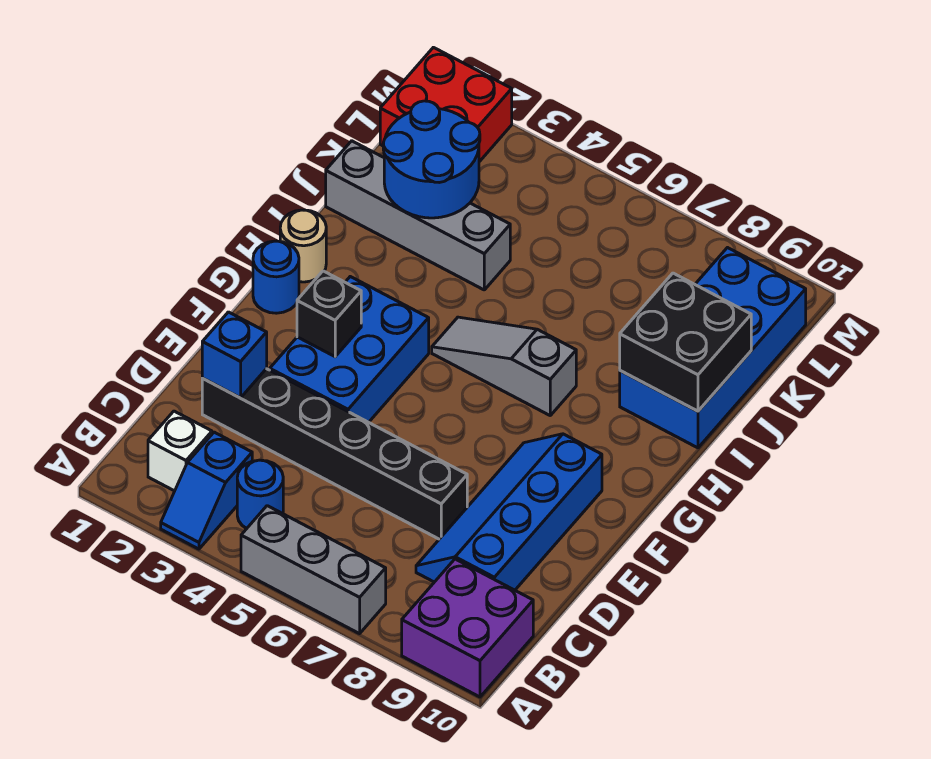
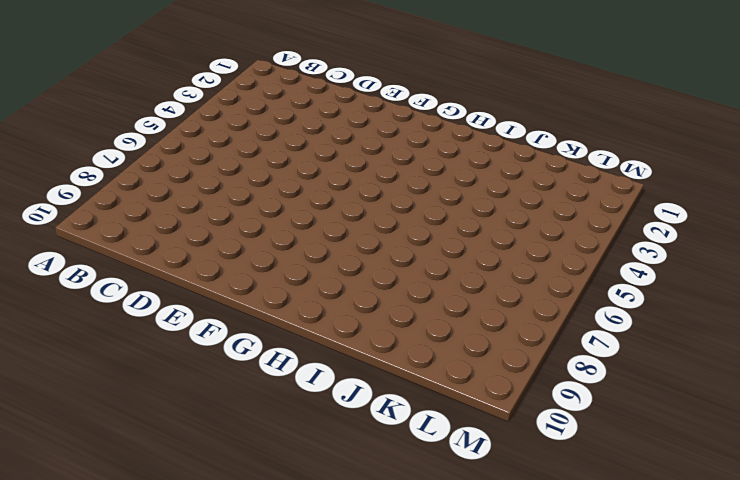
none -> blue slope A3:B3 level 1 top B
none -> grey brick A5:A7 level 1
none -> purple brick A9:B10 level 1

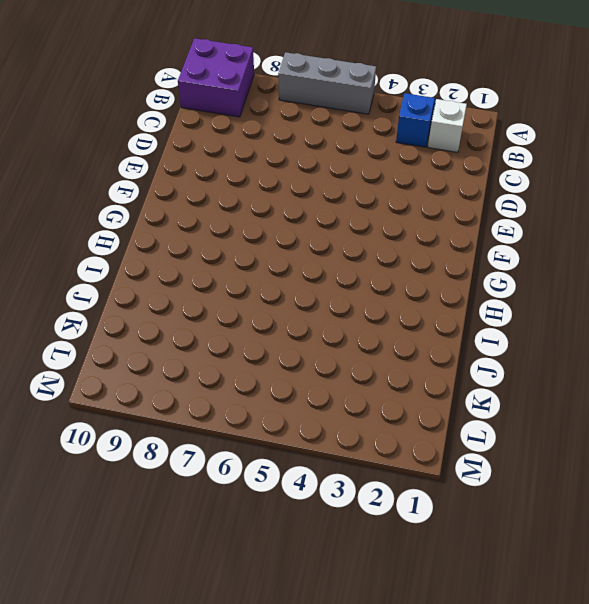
none -> blue round brick B4 level 1
none -> blue slope C8:F9 level 1 top 9
none -> black brick D2:D7 level 1

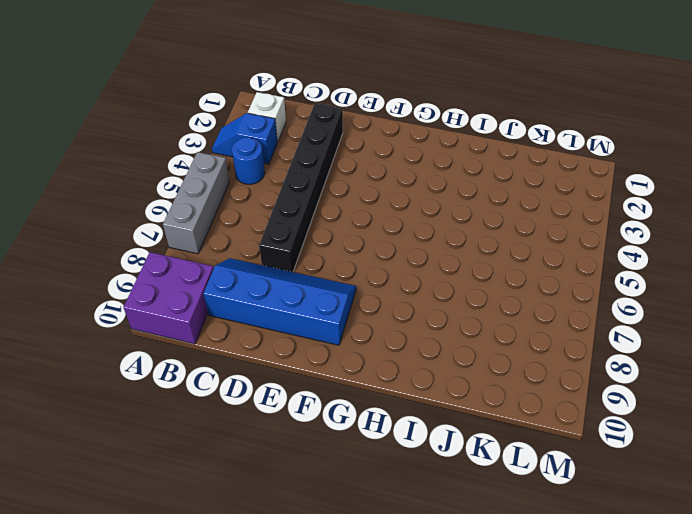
none -> blue brick E3:G4 level 1
none -> blue round brick G1 level 1
none -> tan round brick H1 level 1

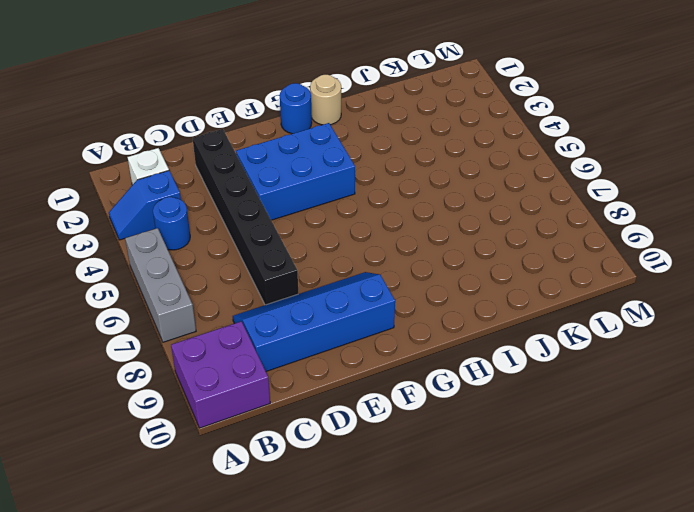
none -> grey slope H5:H7 level 1 top 7
none -> blue brick I9:L10 level 1
none -> grey brick J1:J4 level 1

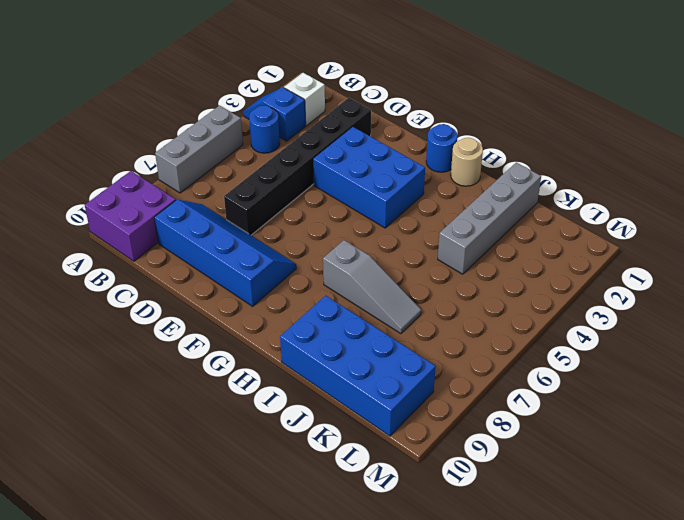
grey slope H7:J7 level 1 top H -> grey slope H5:H7 level 1 top 7
none -> red brick L1:M2 level 1
none -> blue brick D2 level 2
none -> black brick F3 level 2

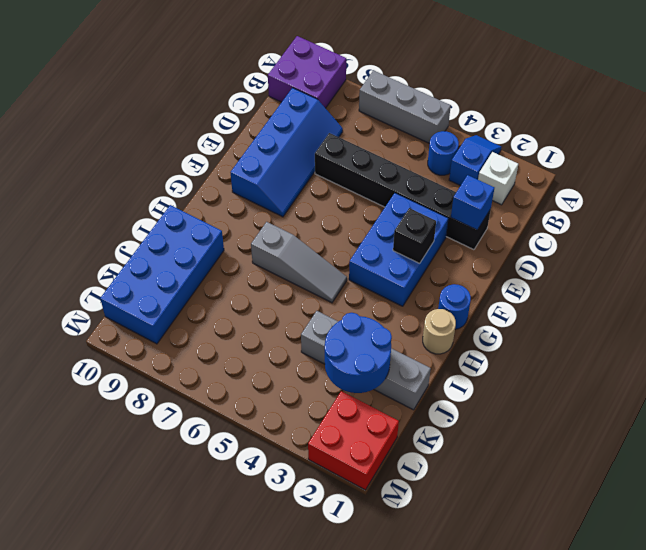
none -> black brick I9:J10 level 2

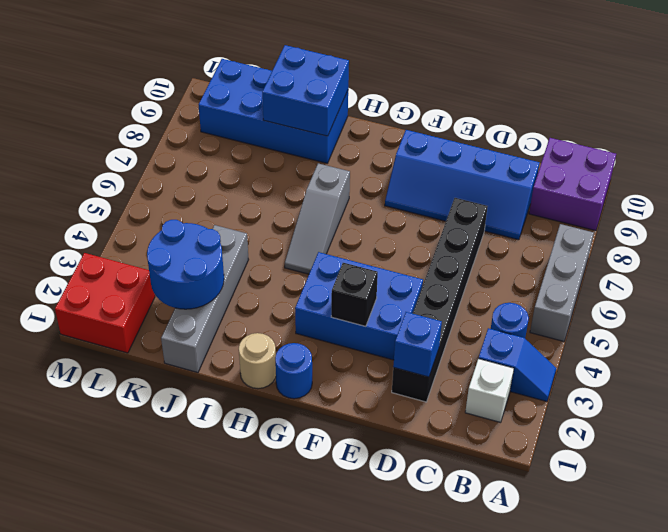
blue brick I9:J10 level 2 -> black brick I9:J10 level 2

